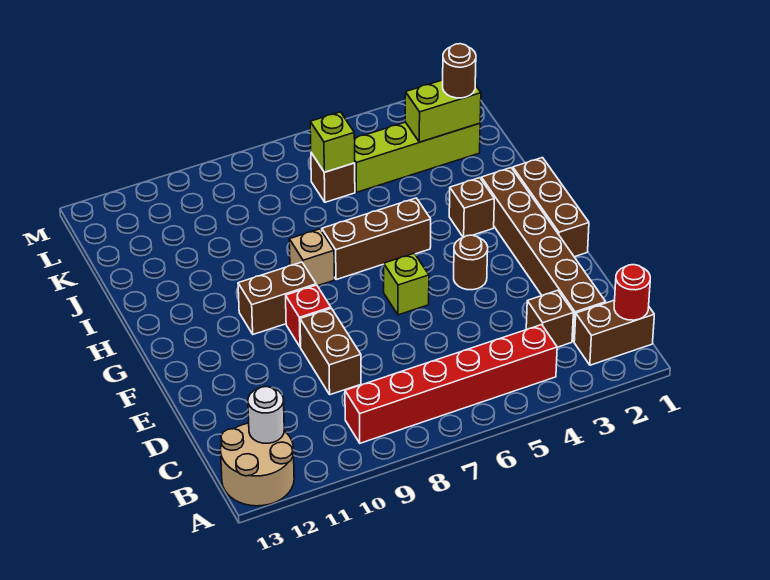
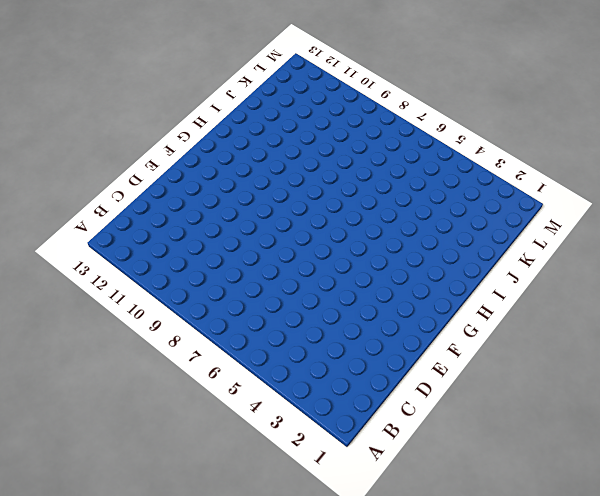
none -> tan round brick A12:B13 level 1
none -> brown brick B1:B2 level 1
none -> red brick B4:B9 level 1

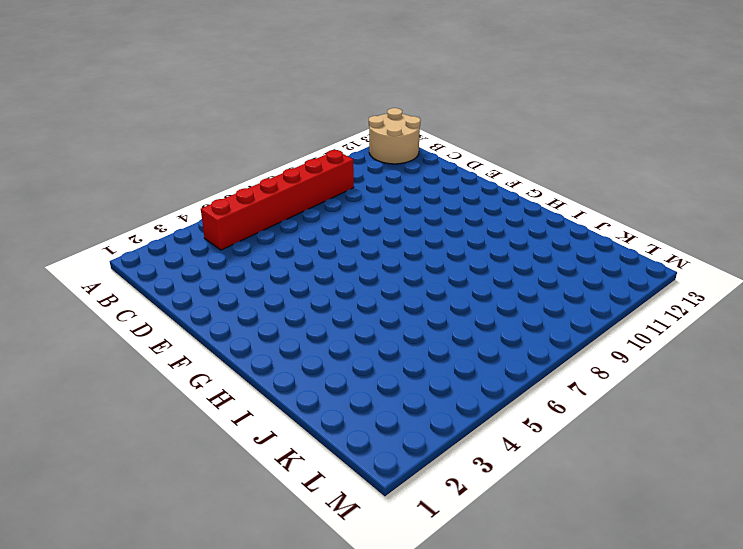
none -> brown brick B1:B2 level 1
none -> brown brick C2:H2 level 1
none -> brown brick C3 level 1

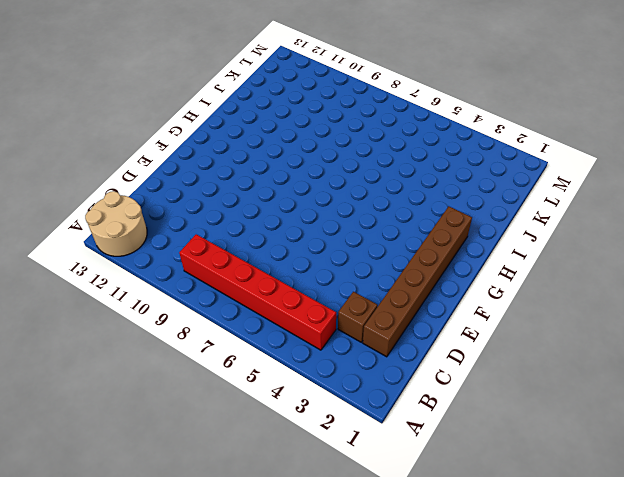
none -> brown brick B1:B2 level 1
none -> brown brick D9:E9 level 1
none -> brown brick F1:H1 level 1

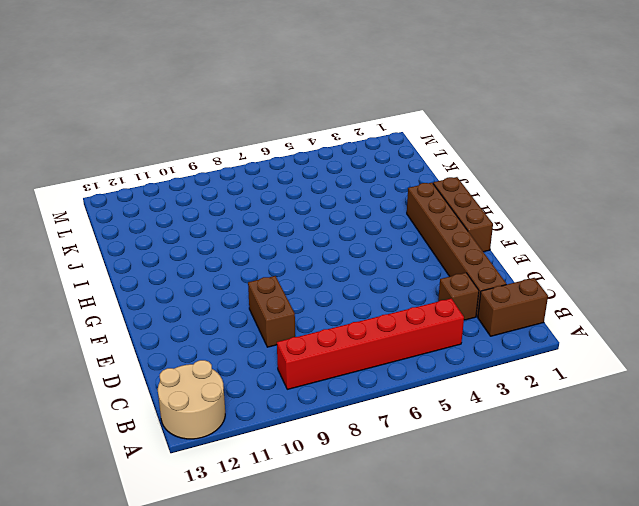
none -> brown round brick F4 level 1
none -> lime brick F6 level 1
none -> red brick F9 level 1

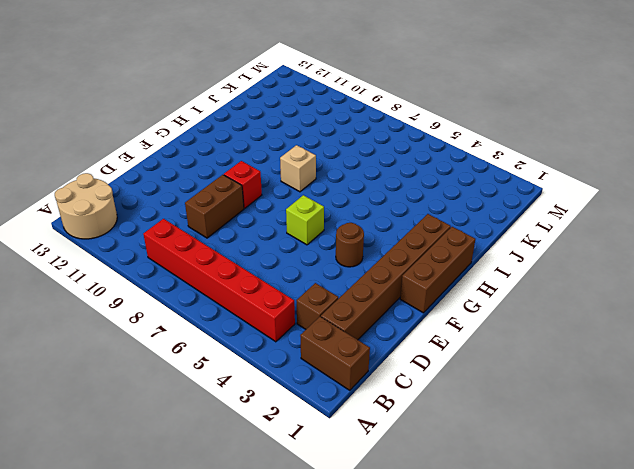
none -> brown brick G9:G10 level 1
none -> brown brick H3 level 1
none -> brown brick H5:H7 level 1

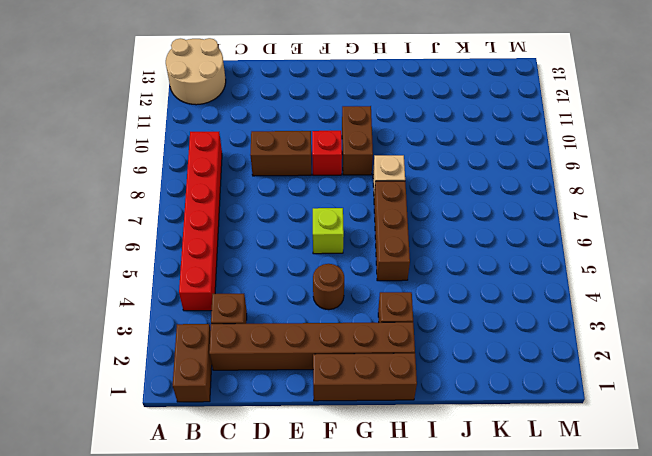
none -> lime brick K2:K5 level 1
none -> brown brick K6 level 1
none -> red round brick B1 level 2

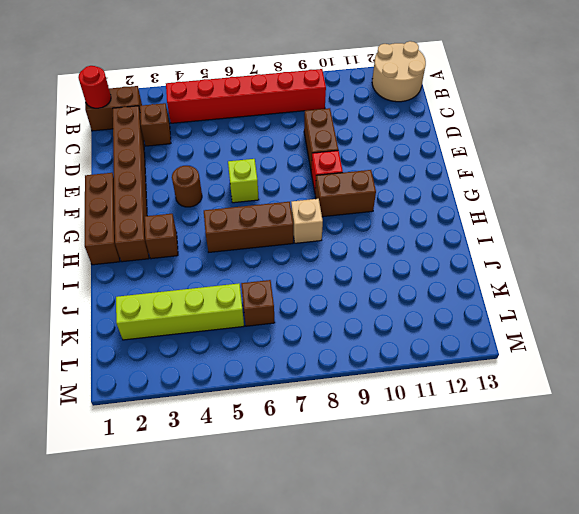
none -> white round brick B12 level 2
none -> lime brick K2:K3 level 2
none -> lime brick K6 level 2

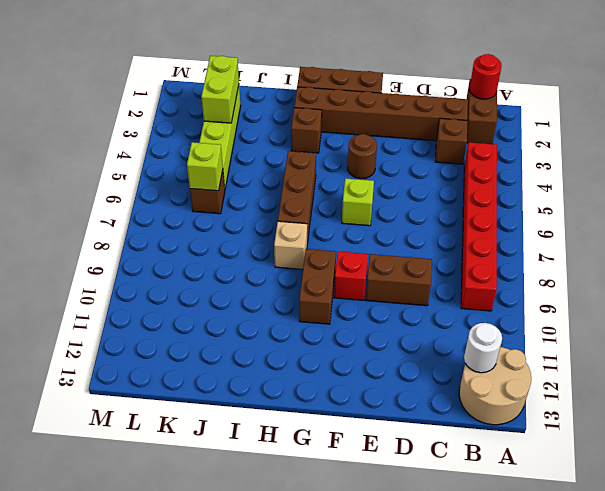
none -> brown round brick K2 level 3

